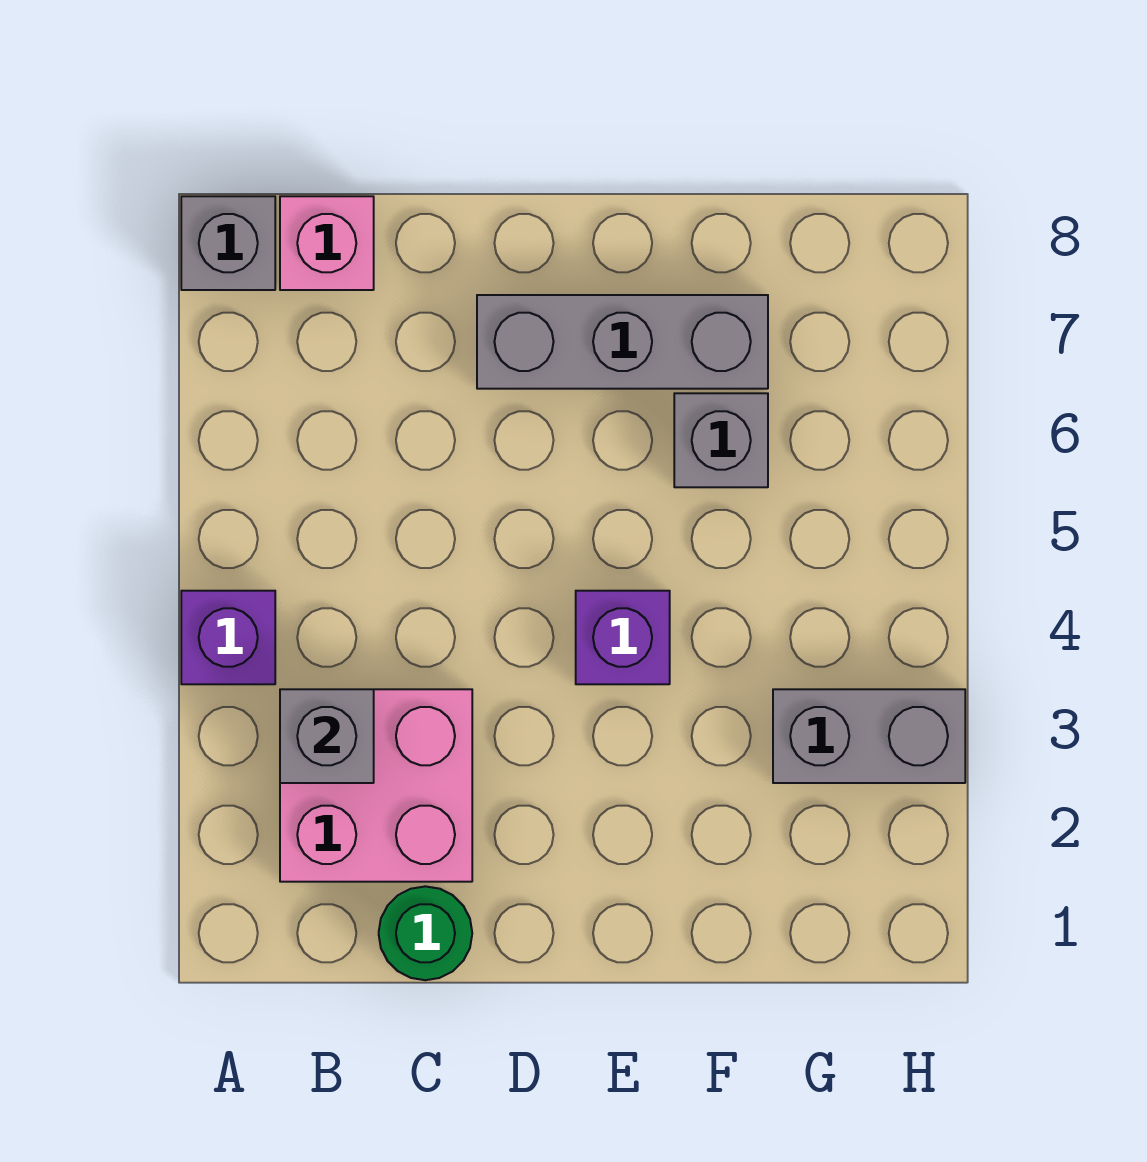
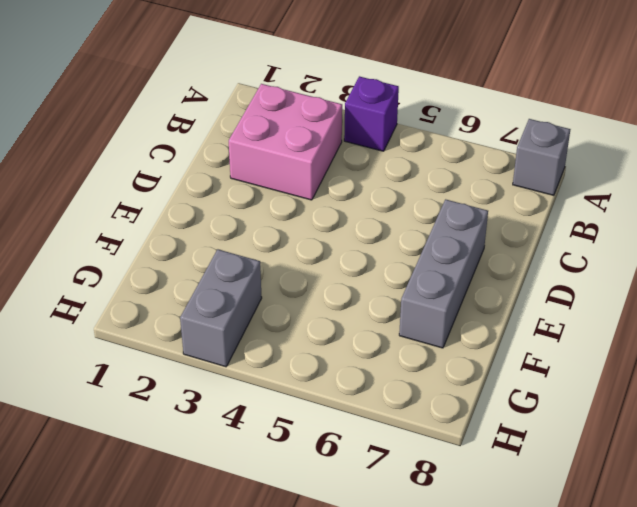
none -> pink brick B8 level 1
none -> green round brick C1 level 1

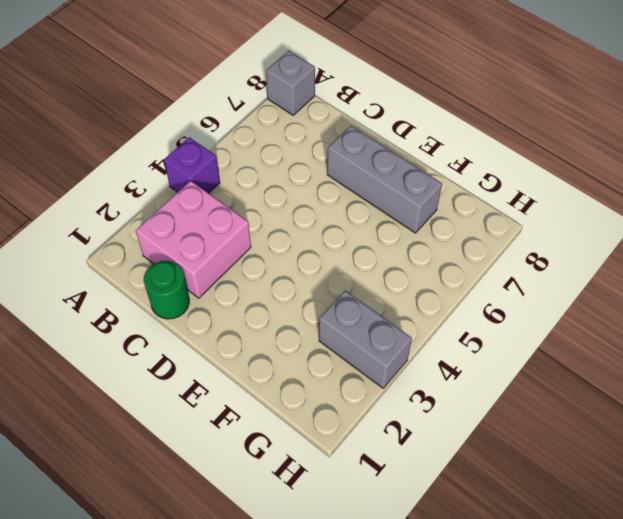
none -> pink brick B8 level 1
none -> purple brick E4 level 1

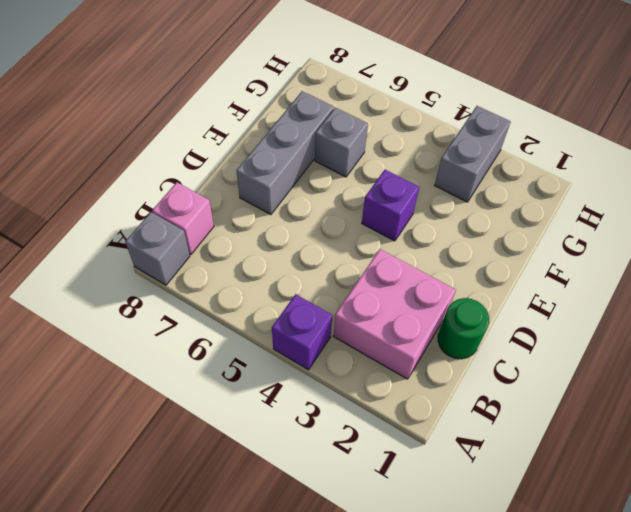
none -> grey brick B3 level 2

